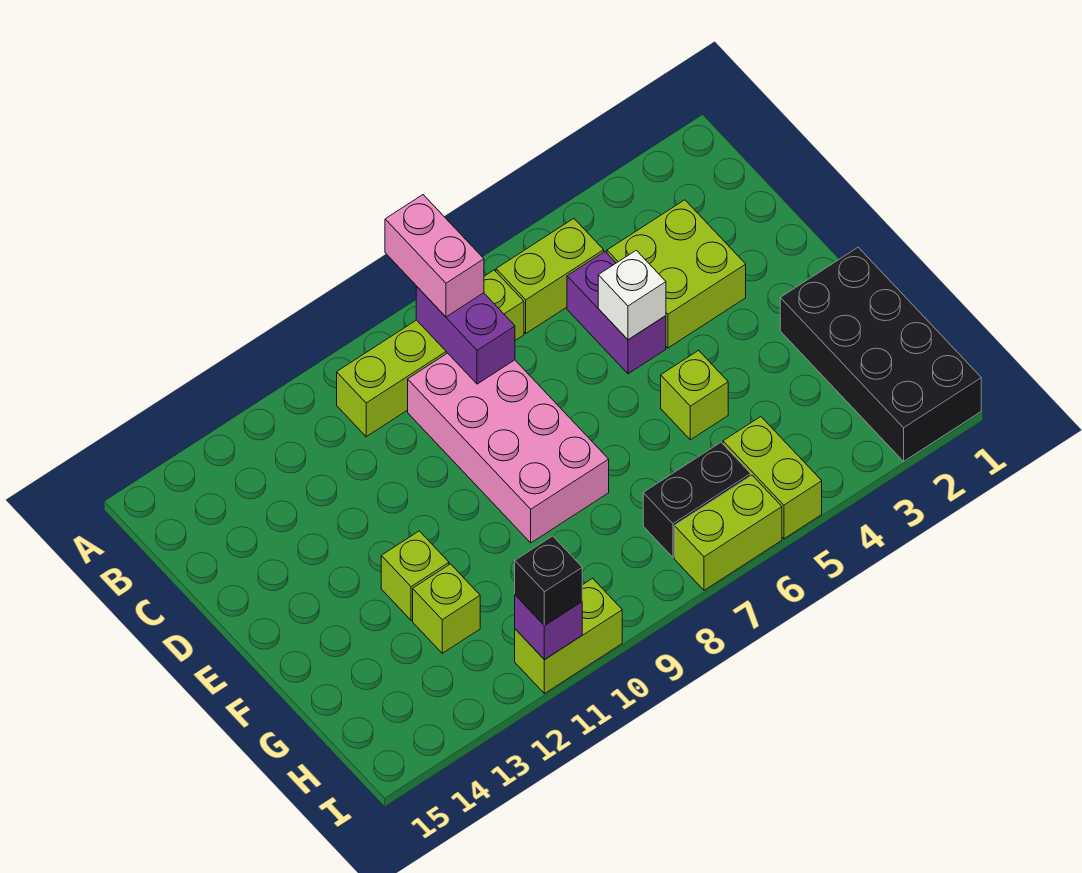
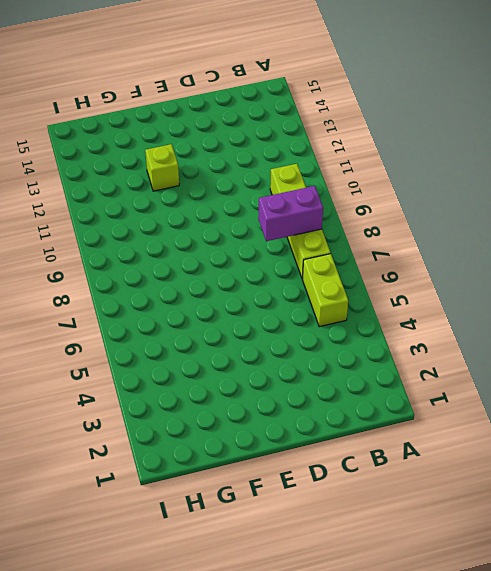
none -> lime brick C3:D4 level 1
none -> purple brick C5:D5 level 1
none -> pink brick C8:F9 level 1

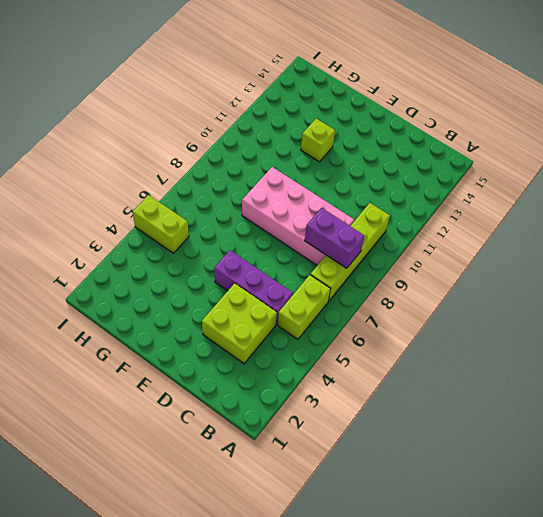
purple brick C5:E5 level 1 -> purple brick C5:D5 level 1
none -> black brick F1:I2 level 1
none -> lime brick F5 level 1
none -> lime brick G12 level 1

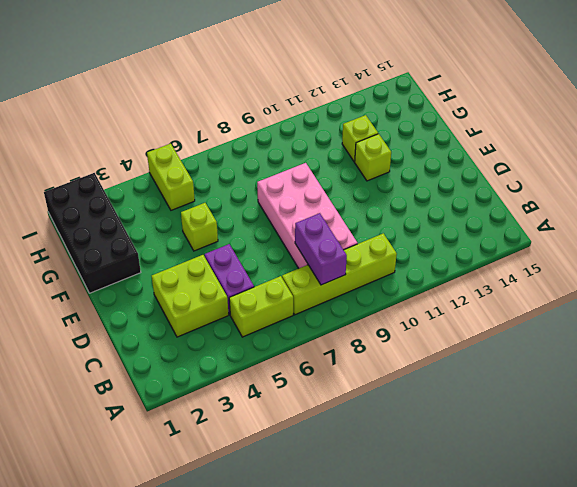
none -> black brick H6:H7 level 1
none -> lime brick I6:I7 level 1
none -> lime brick I10:I11 level 1

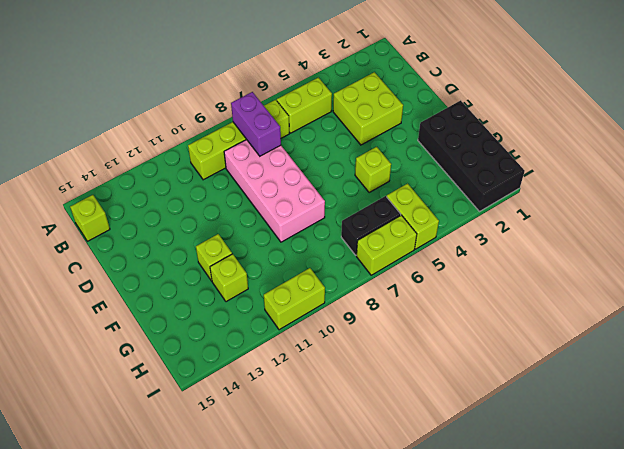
lime brick B15 level 1 -> none
none -> purple brick C5:D5 level 1
none -> white brick D5 level 2
none -> purple brick I11 level 2

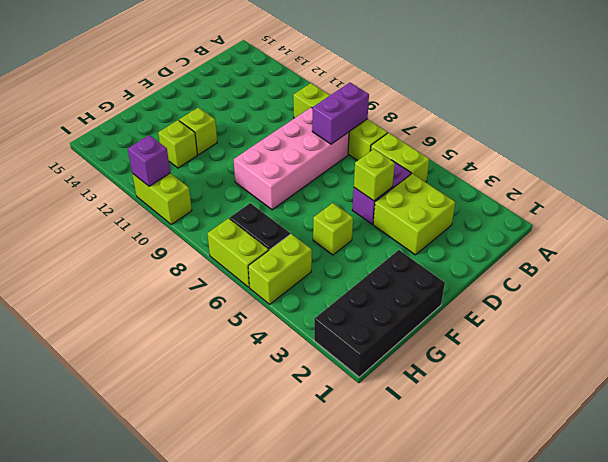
lime brick D5 level 2 -> white brick D5 level 2
none -> pink brick A8:B8 level 3
none -> black brick I11 level 3

